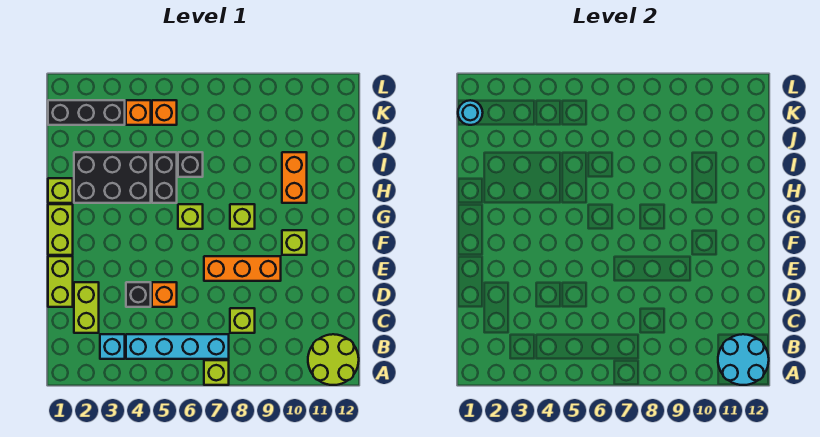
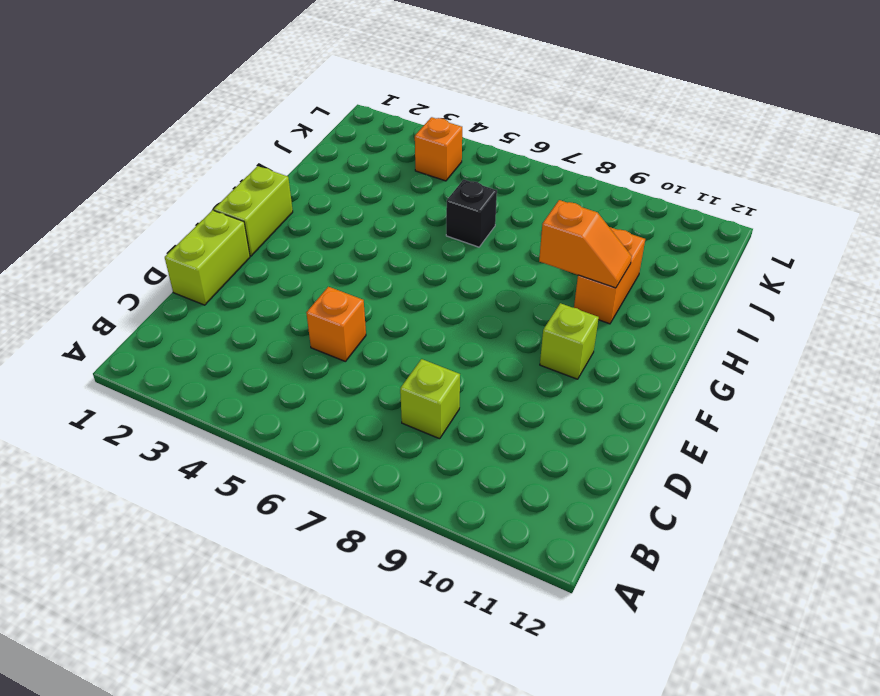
orange slope H9:H10 level 2 top 9 -> none
none -> lime brick A7 level 1
none -> lime round brick A11:B12 level 1
none -> cyan brick B3 level 1

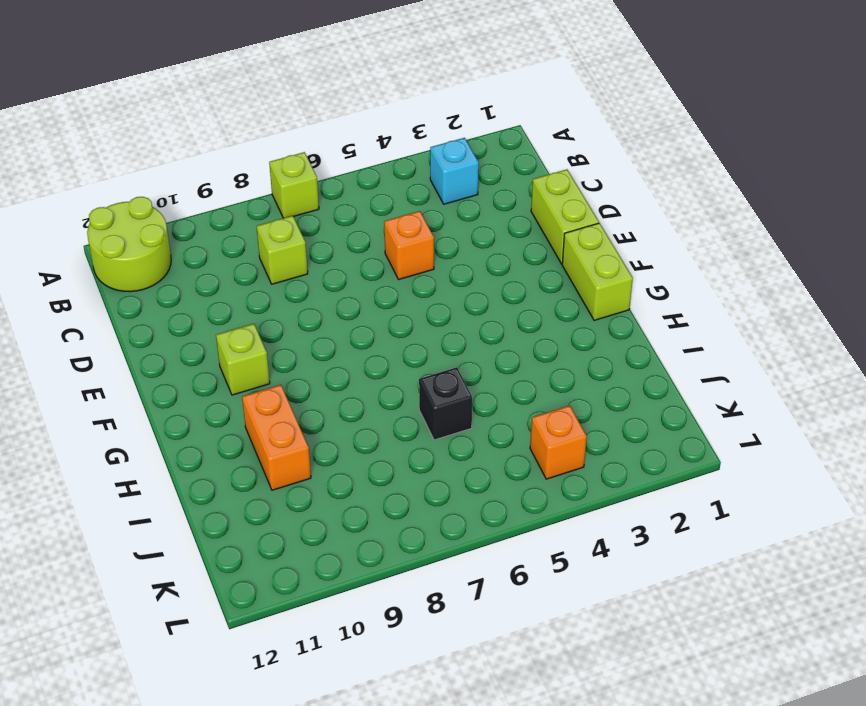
none -> cyan brick B4:B7 level 1
none -> lime brick C2:D2 level 1
none -> black brick D4 level 1

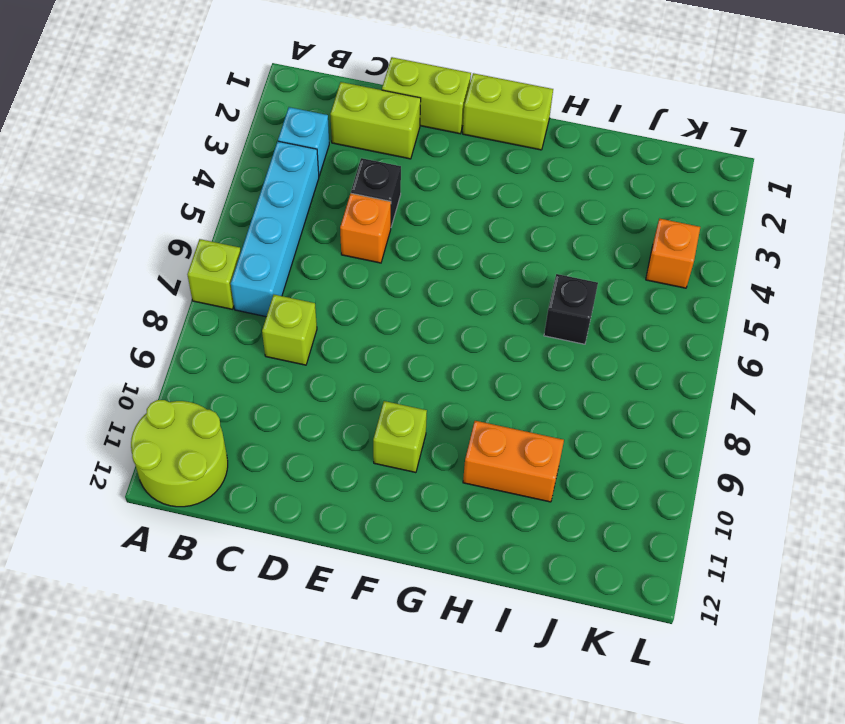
none -> orange brick E7:E9 level 1
none -> lime brick G6 level 1
none -> lime brick G8 level 1

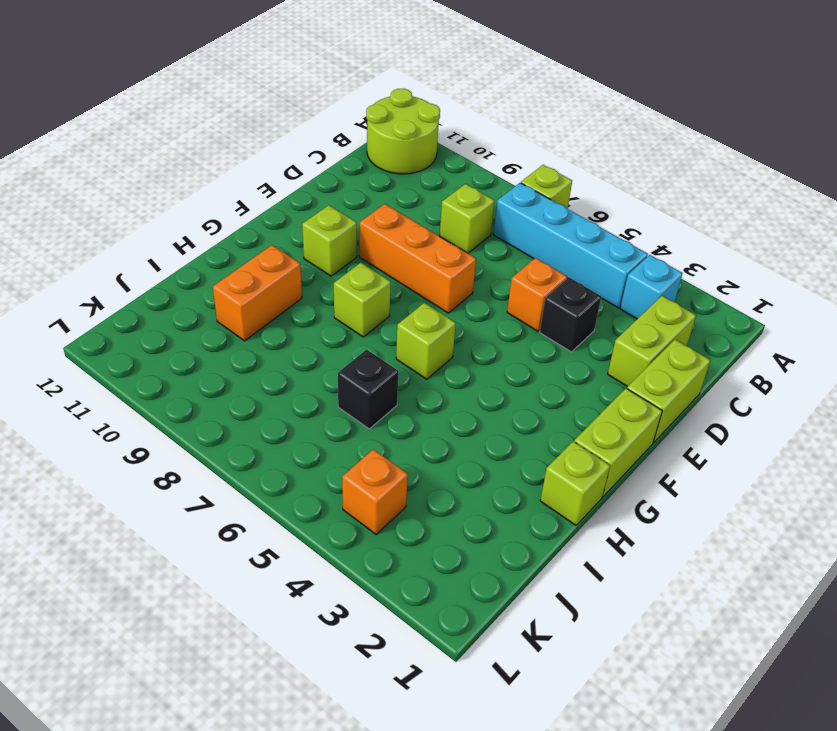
none -> black brick H2:I4 level 1
none -> black brick H5:I5 level 1
none -> black brick K1:K3 level 1

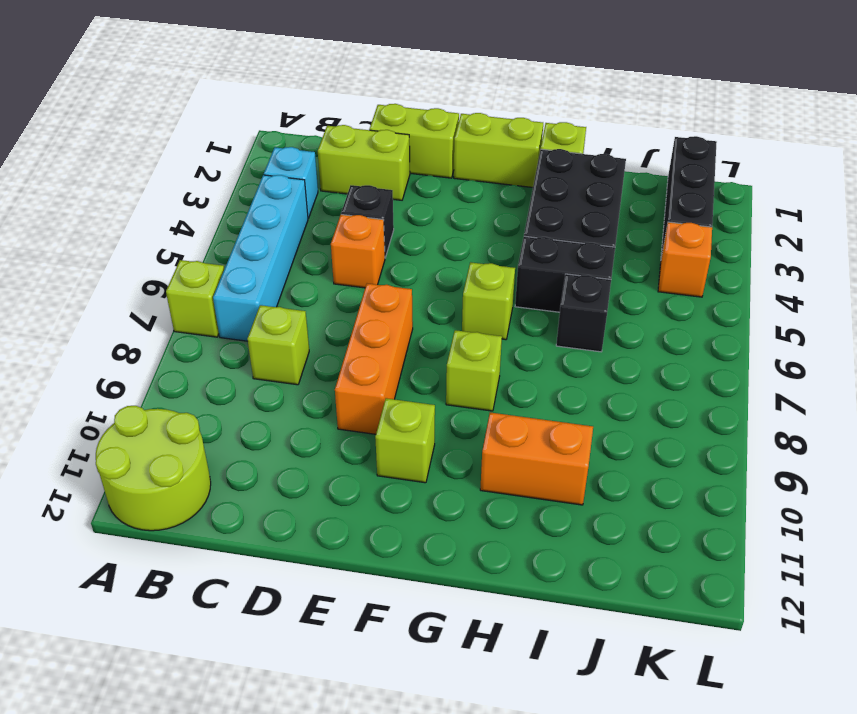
none -> orange brick K5 level 1
none -> cyan round brick A11:B12 level 2
none -> cyan round brick K1 level 2

